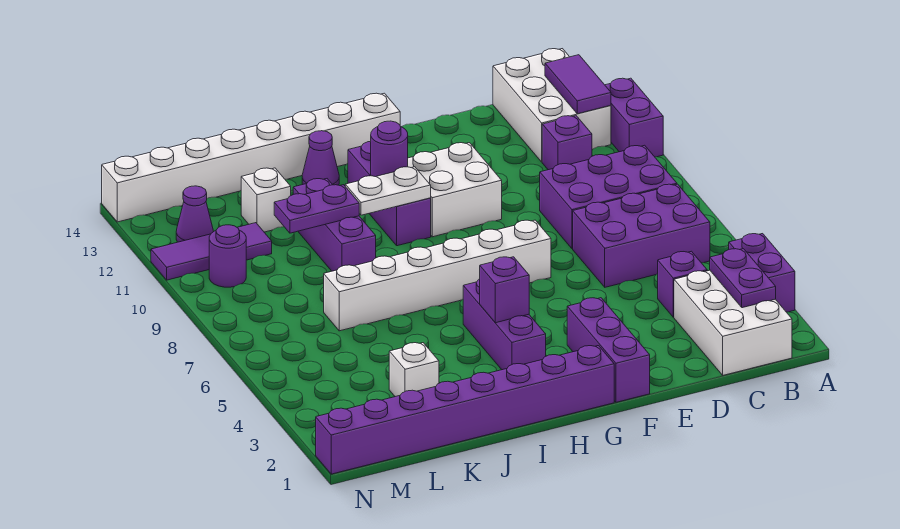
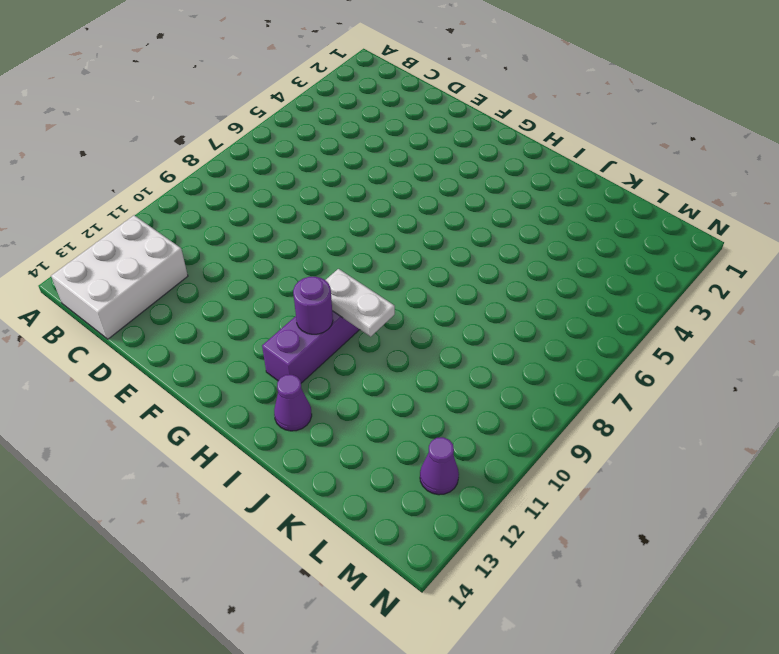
none -> purple brick A3:A4 level 1
none -> purple brick A11:A12 level 1
none -> white brick B1:C3 level 1

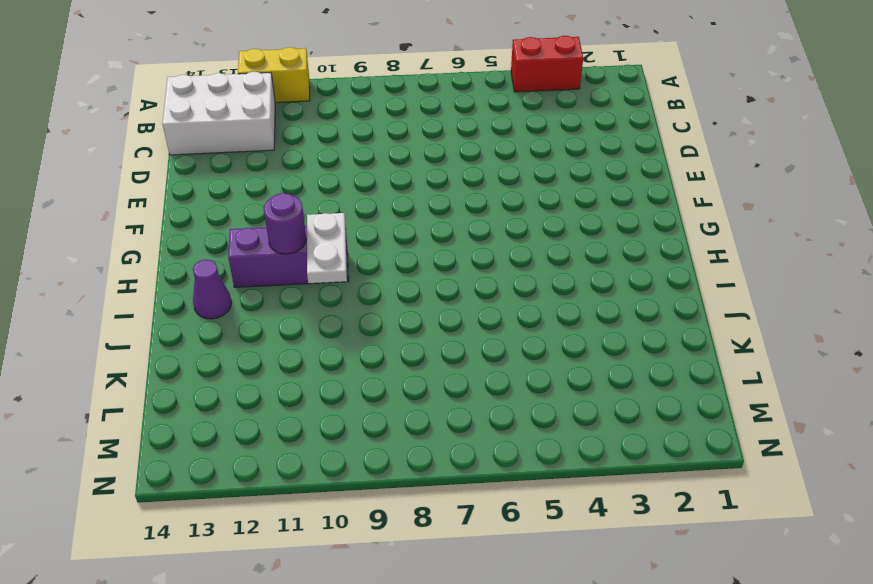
red brick A3:A4 level 1 -> purple brick A3:A4 level 1
yellow brick A11:A12 level 1 -> purple brick A11:A12 level 1
none -> white brick B1:C3 level 1
none -> purple brick B6:D7 level 1
none -> purple brick B8:D9 level 1

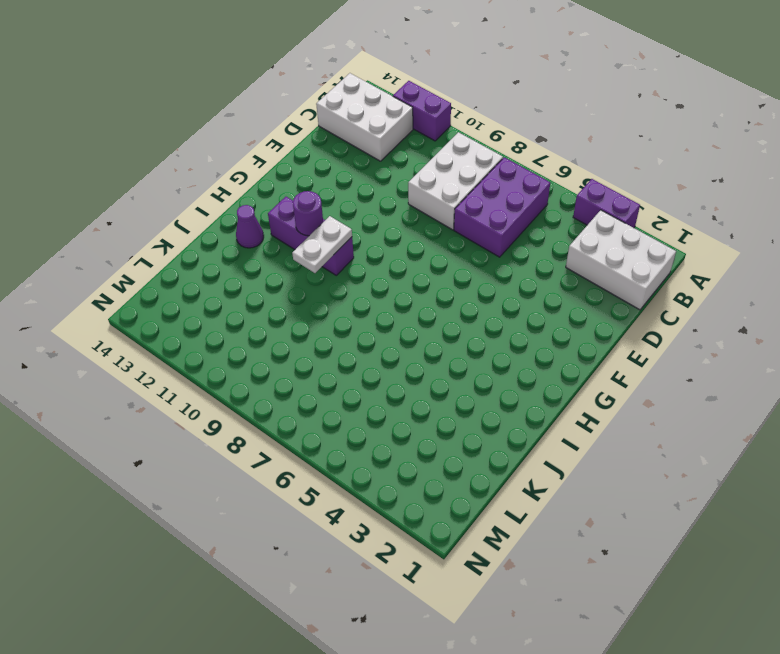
white brick B8:D9 level 1 -> purple brick B8:D9 level 1
none -> purple brick C4 level 1
none -> purple brick C11 level 1
none -> purple brick F1:F3 level 1

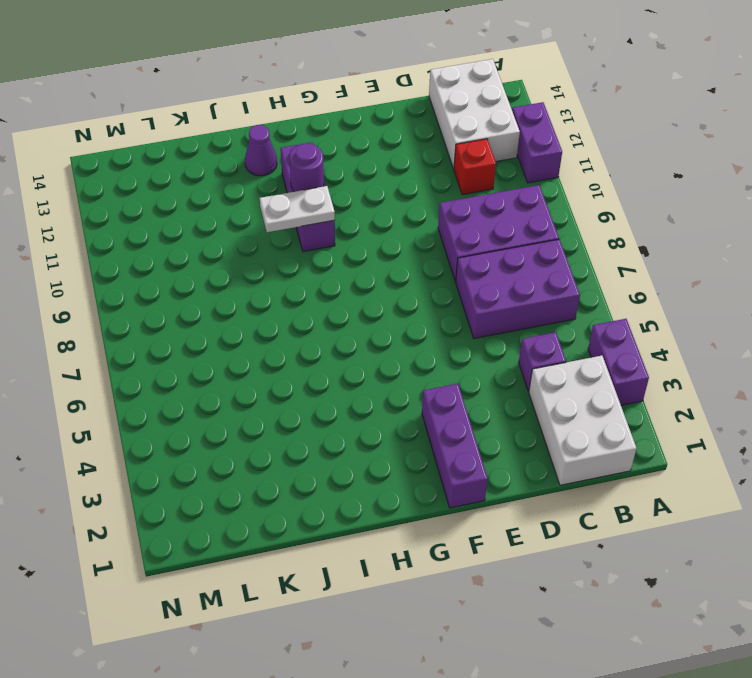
red brick C11 level 1 -> purple brick C11 level 1
none -> white brick F7:K7 level 1
none -> white brick F10:G11 level 1
none -> purple brick G1:N1 level 1

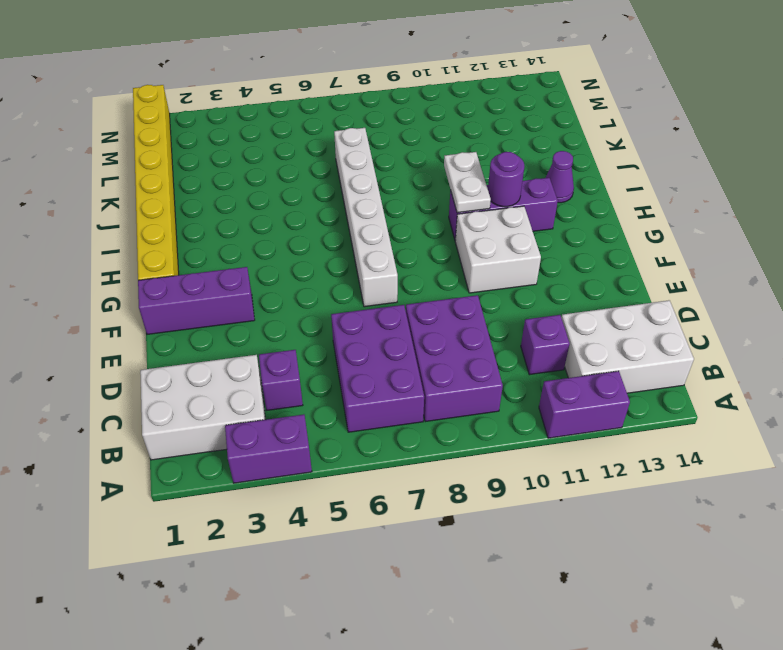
yellow brick G1:N1 level 1 -> purple brick G1:N1 level 1
none -> white brick G14:N14 level 1
none -> purple brick H3:H5 level 1
none -> purple brick J9:J11 level 1

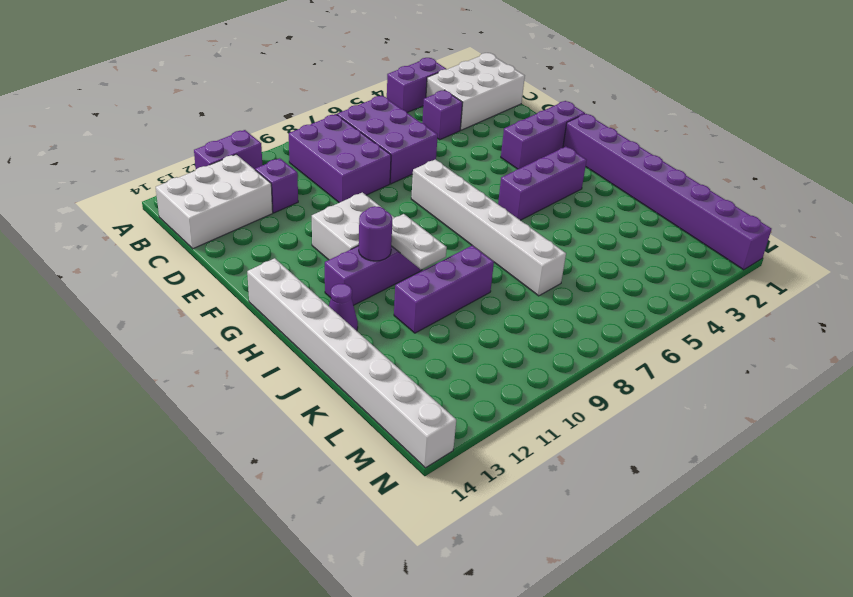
none -> white brick K3 level 1
none -> white brick K12 level 1
none -> purple tile L11:N11 level 1

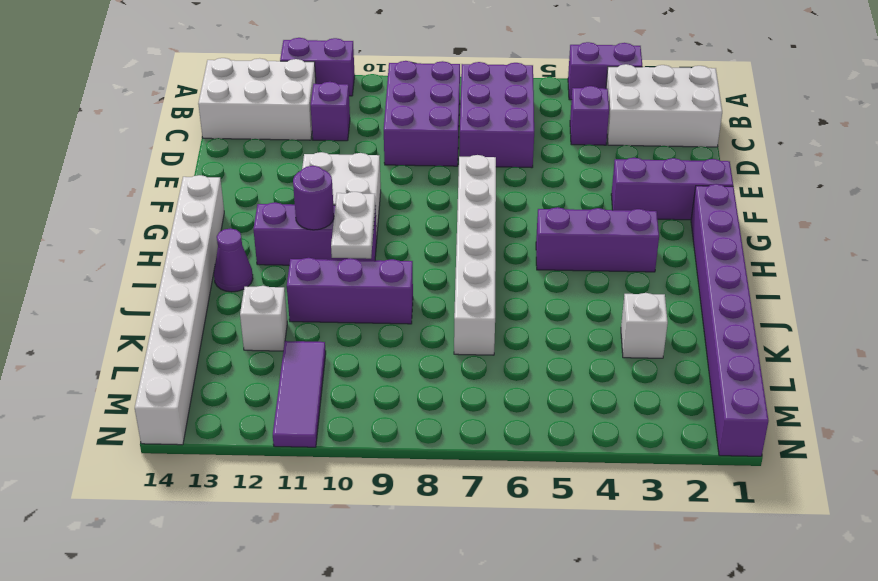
none -> purple round brick M10 level 1
none -> purple cone M12 level 1
none -> purple plate B2:B3 level 2

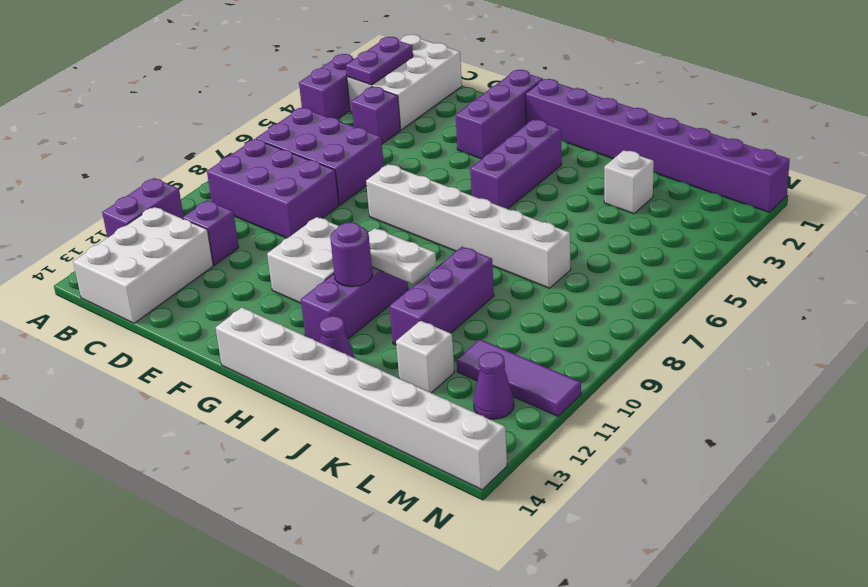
none -> purple round brick M10 level 1
none -> purple tile B12:B13 level 2
none -> purple brick H4 level 2

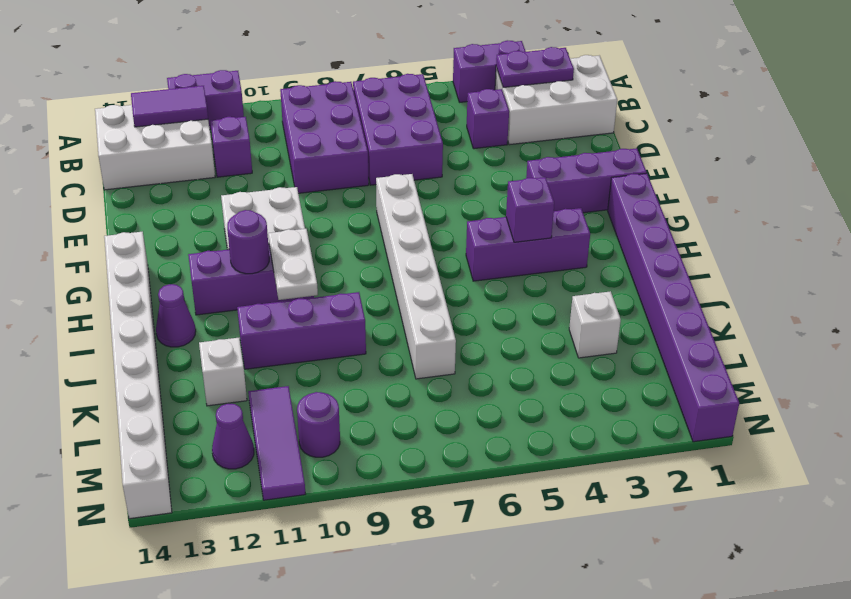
none -> purple plate J10:K10 level 2

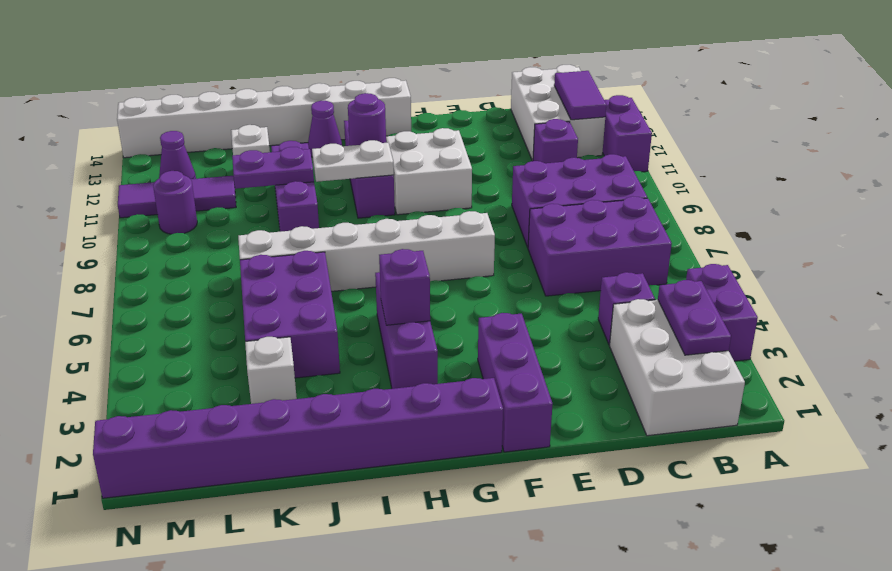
purple brick J4:K6 level 1 -> none

